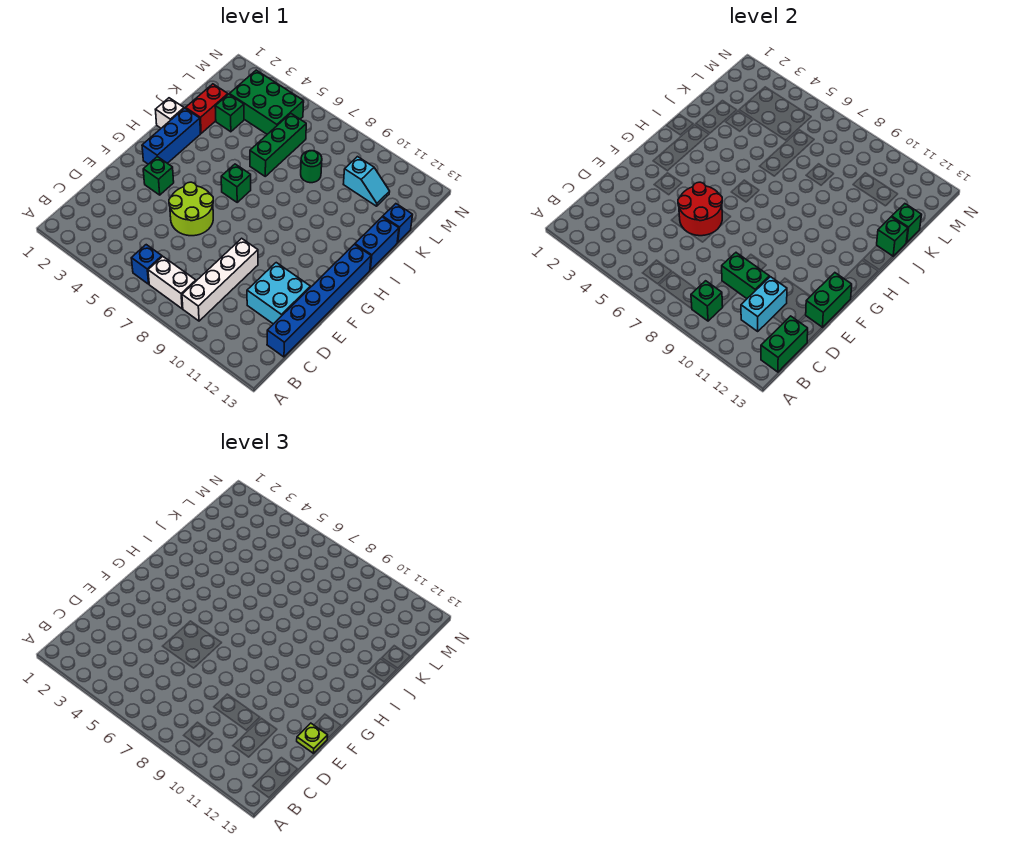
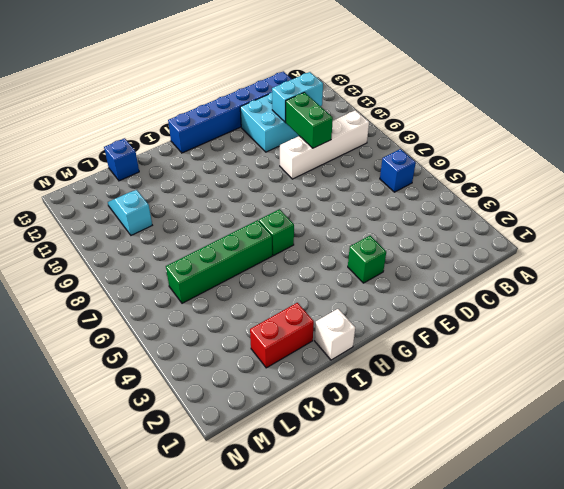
green brick I6:L6 level 1 -> green brick J6:L6 level 1
none -> white brick B7:B8 level 1
none -> lime round brick E5:F6 level 1
none -> blue brick G2:I2 level 1

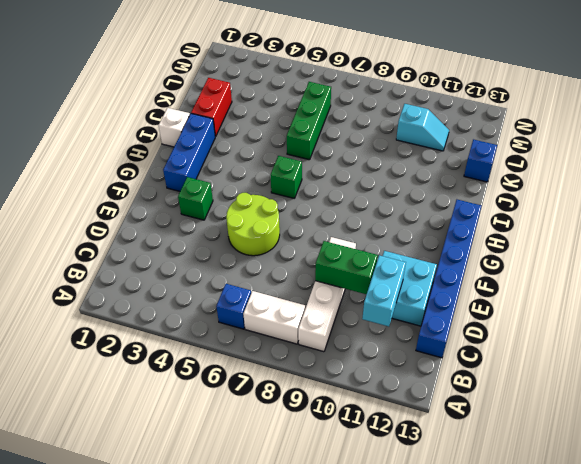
none -> blue brick I13:J13 level 1
none -> green brick K3 level 1
none -> green round brick K8 level 1

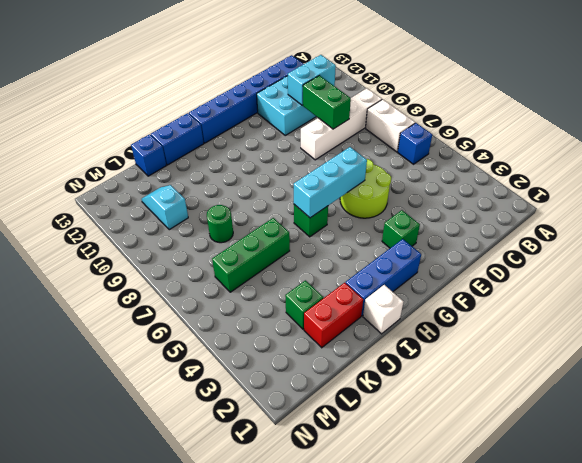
cyan brick F6:H6 level 2 -> red round brick E5:F6 level 2
none -> green brick L3:M5 level 1
none -> green brick B9 level 2
none -> green brick B13:C13 level 2

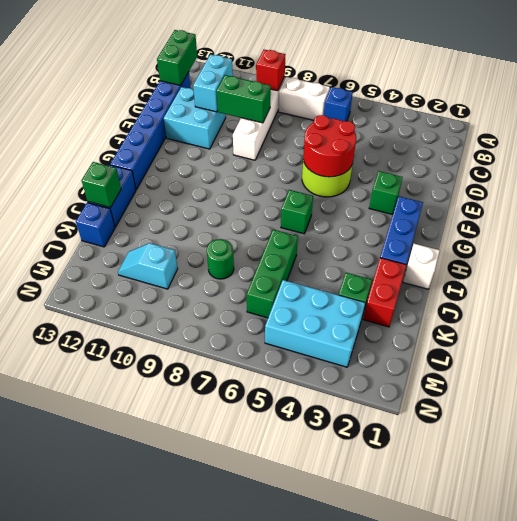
red brick B9 level 2 -> green brick B9 level 2
cyan brick L3:M5 level 1 -> green brick L3:M5 level 1
none -> green brick E13:F13 level 2
none -> green brick K13 level 2
none -> lime plate E13 level 3

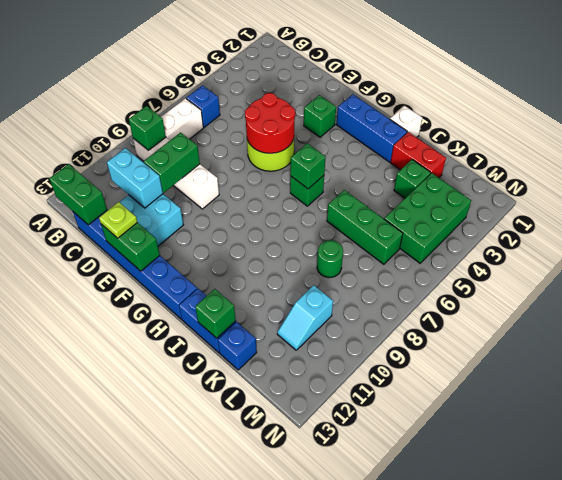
green brick H6 level 2 -> green brick K13 level 2

